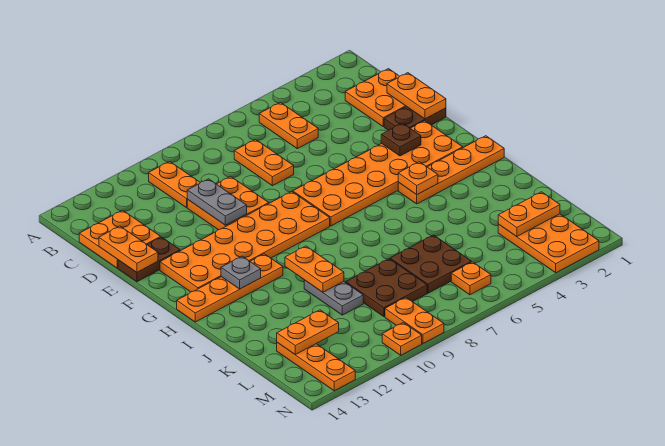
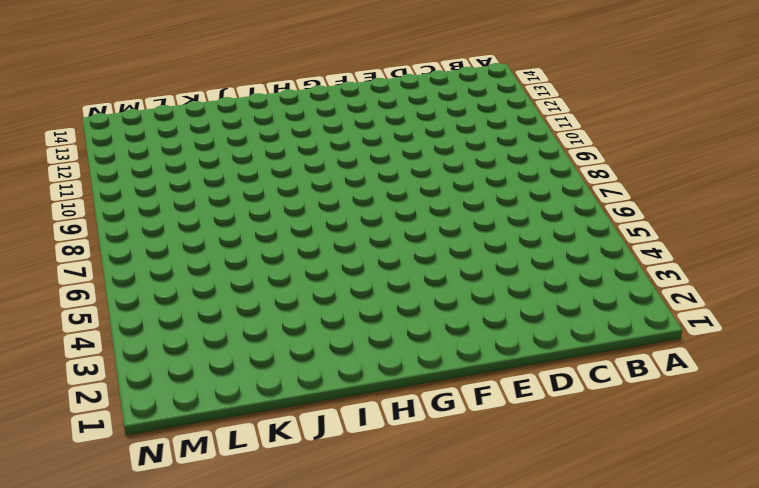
none -> orange plate B5:C5 level 1
none -> orange plate B10:C10 level 1
none -> orange plate C1:D2 level 1

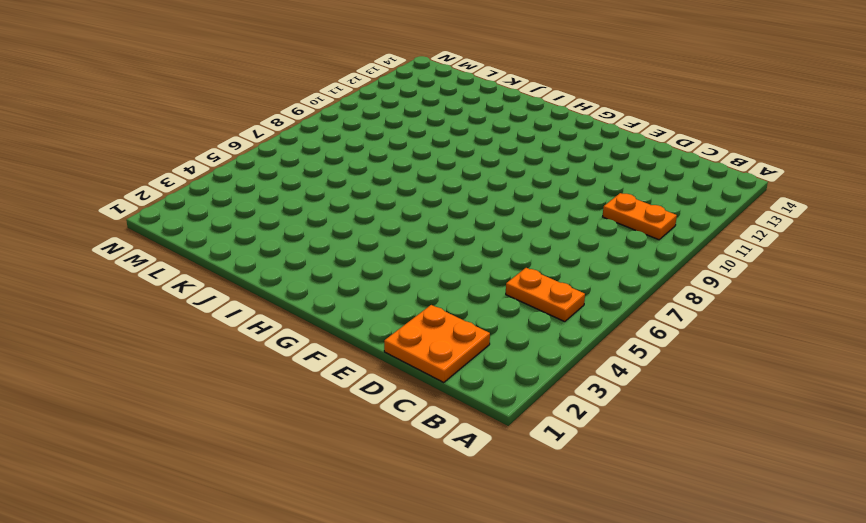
none -> orange plate C7:D7 level 1
none -> orange plate C13:D14 level 1
none -> orange plate D9:E10 level 1

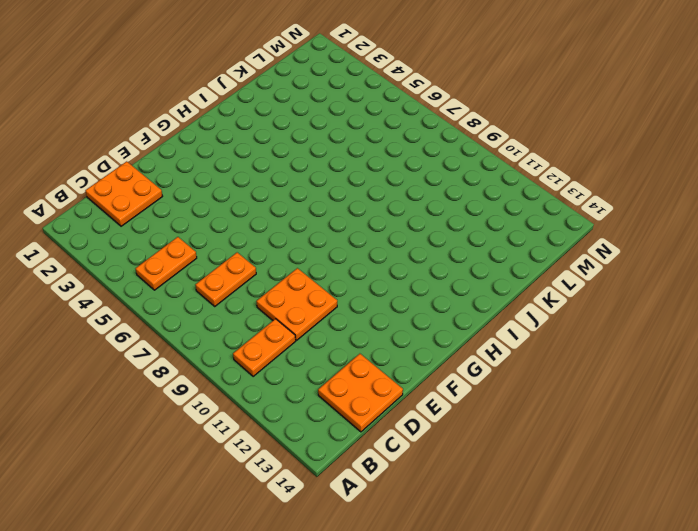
none -> brown plate E1:E2 level 1
none -> brown plate E13:E14 level 1
none -> orange plate F2:G7 level 1

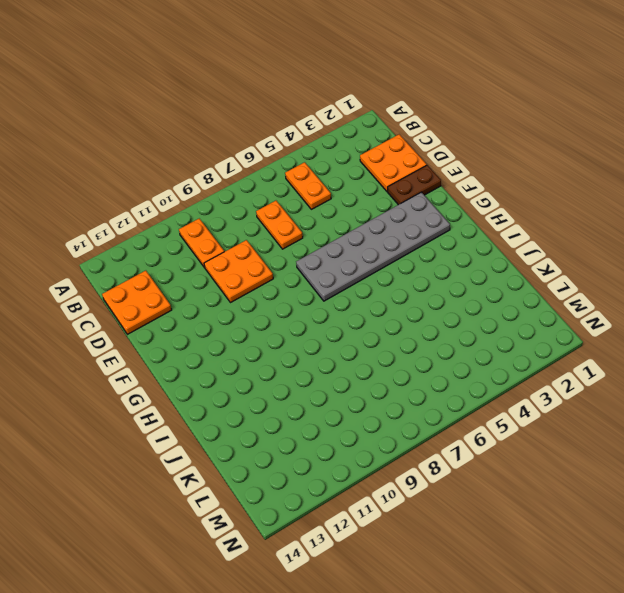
grey plate F2:G7 level 1 -> orange plate F2:G7 level 1
none -> brown plate E13:E14 level 1
none -> orange plate F8:G13 level 1
none -> orange plate H1:H4 level 1

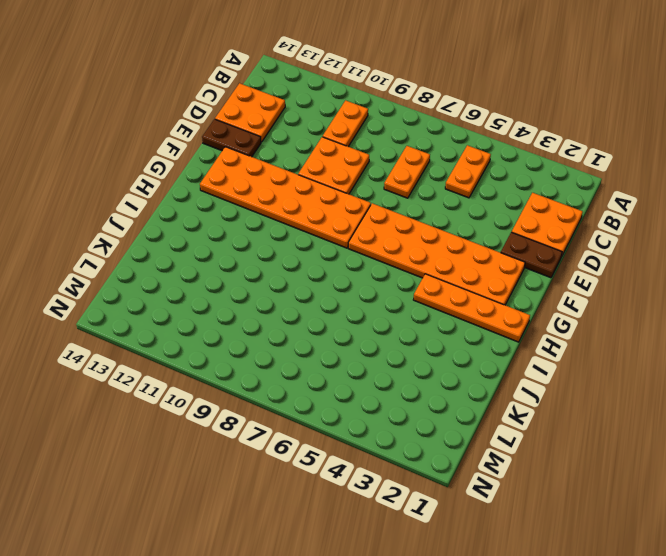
none -> orange plate H11:H14 level 1
none -> grey plate J10:K10 level 1
none -> brown plate K6:L7 level 1

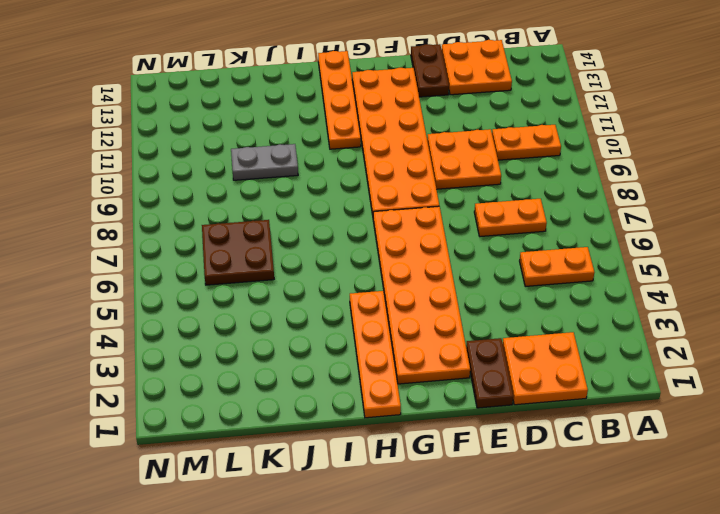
none -> brown plate K8:L9 level 1
none -> orange plate L2:N3 level 1
none -> orange plate L13:N13 level 1

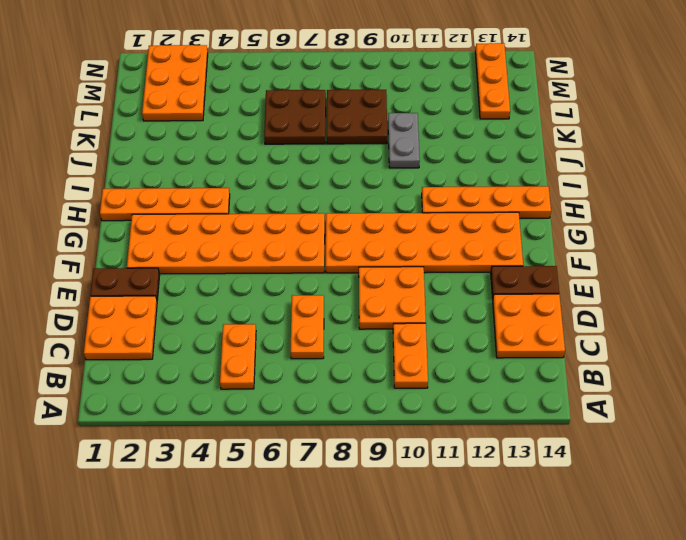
none -> orange plate M6 level 1
none -> orange plate M9:N9 level 1
none -> orange plate N10 level 1

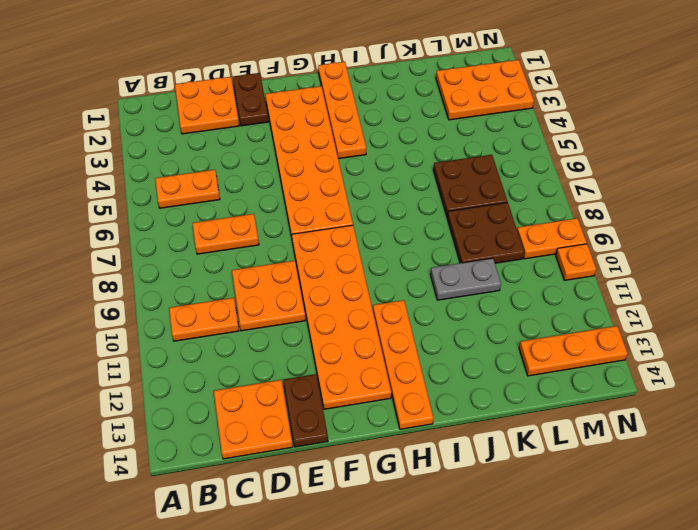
none -> orange plate M6 level 1
none -> orange plate D1:E1 level 2
none -> grey plate D10:E10 level 2

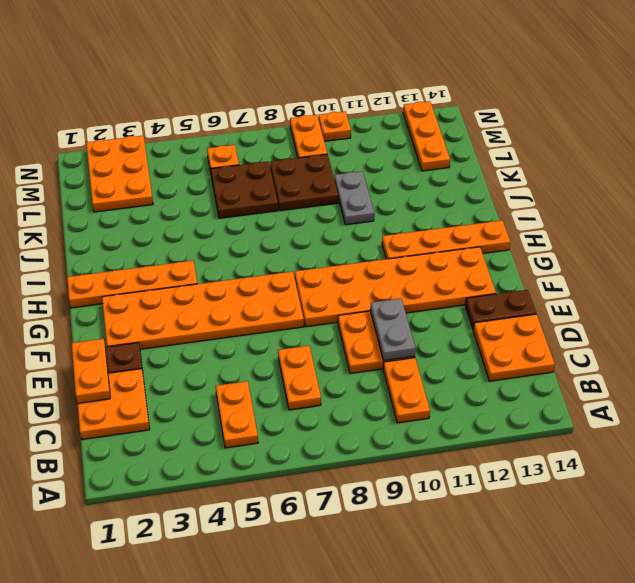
none -> orange plate D14:E14 level 2
none -> brown plate F3 level 2
none -> orange plate H4 level 2

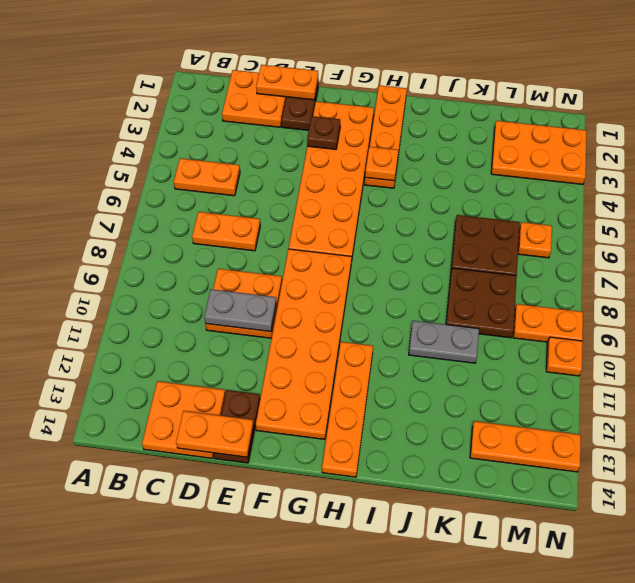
none -> orange plate B10:C10 level 1
none -> grey plate H12 level 2
none -> orange plate I10:J10 level 2

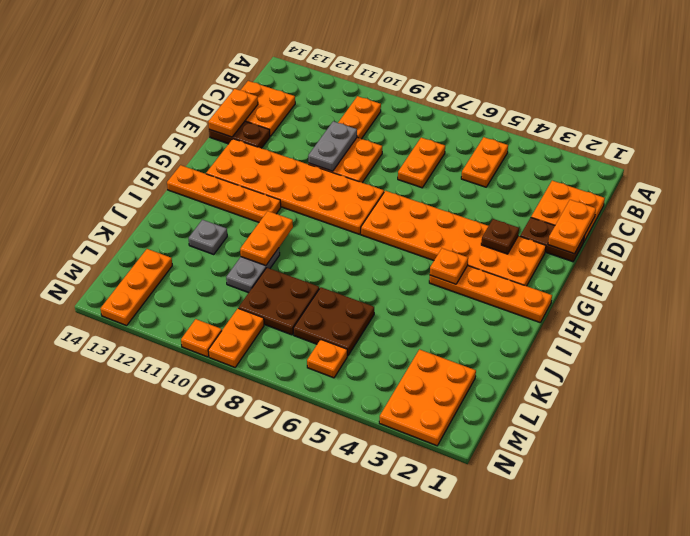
grey plate J12 level 1 -> grey plate H12 level 2
none -> orange plate L2:L3 level 2
none -> orange plate L12:L13 level 2

